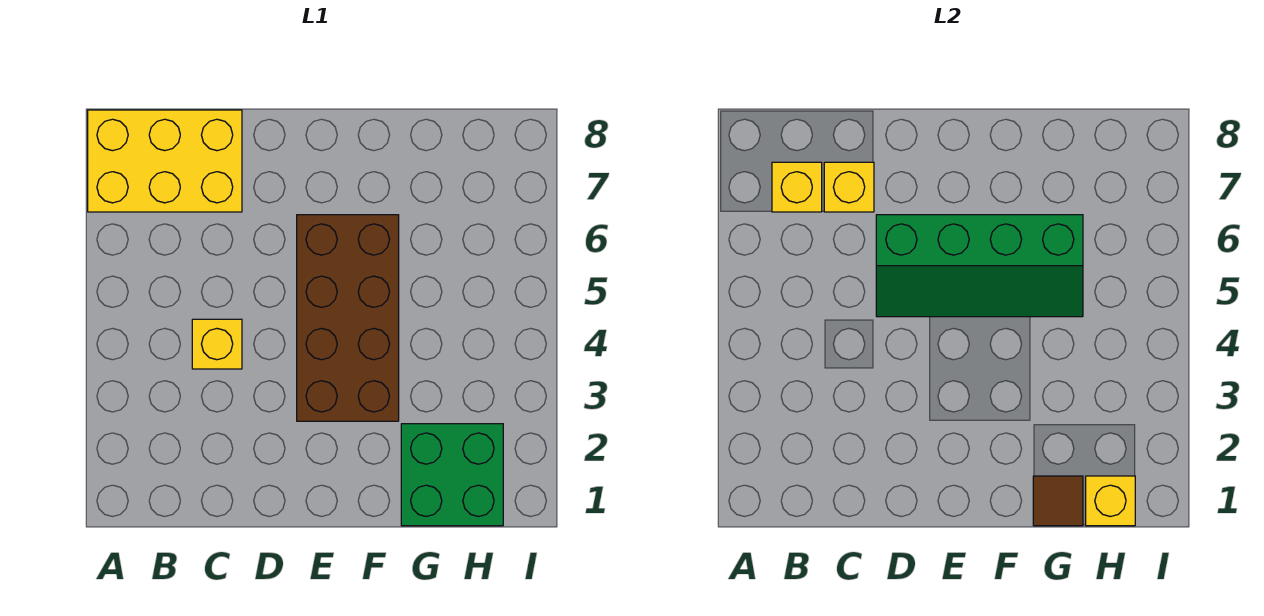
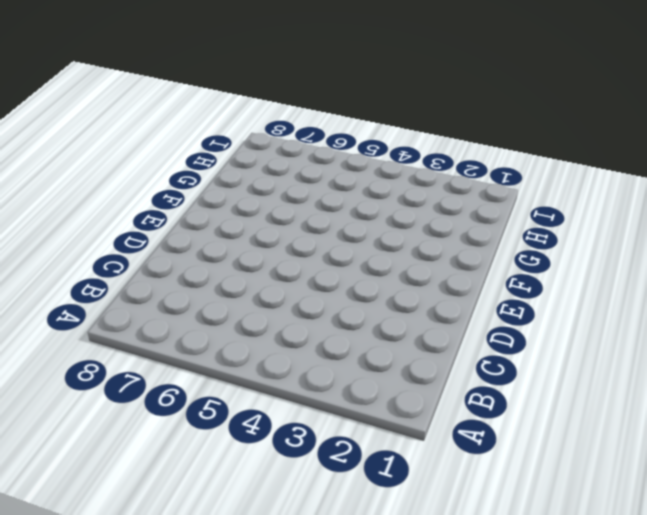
none -> yellow brick A7:C8 level 1
none -> yellow brick C4 level 1

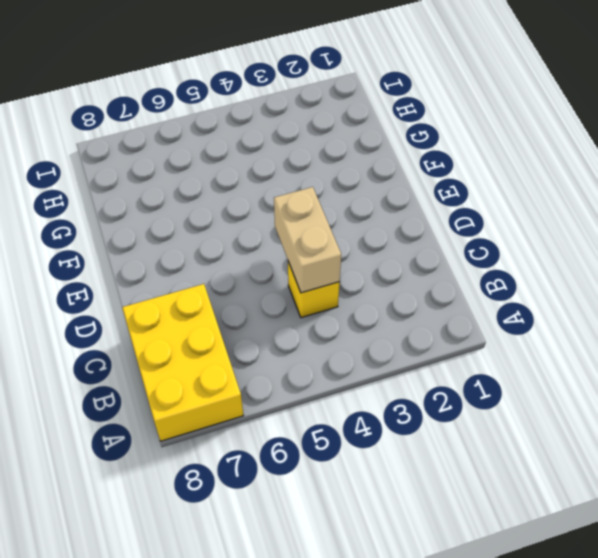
tan brick C4:D4 level 2 -> none
none -> brown brick E3:F6 level 1
none -> green brick G1:H2 level 1

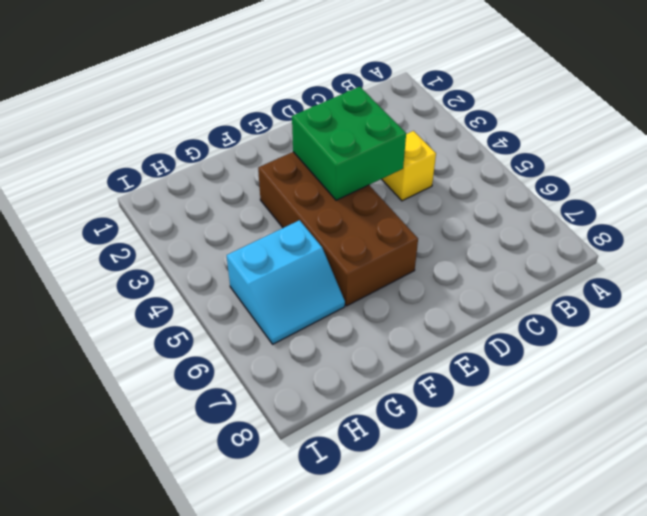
green brick D3:E4 level 2 -> green brick G1:H2 level 1
cyan slope G5:H6 level 1 top 5 -> none
none -> yellow brick A7:C8 level 1
none -> yellow brick B7 level 2

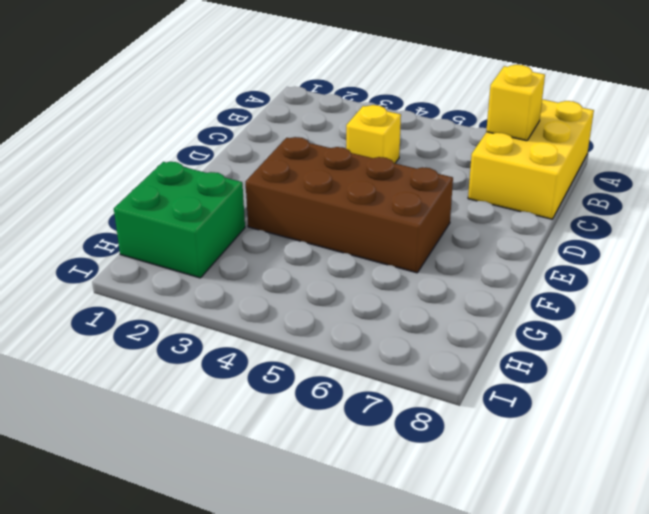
none -> yellow brick C7 level 2
none -> green slope D5:G6 level 2 top 6

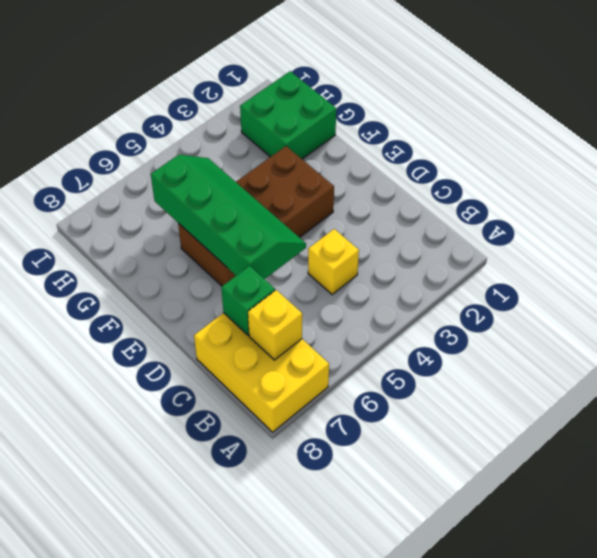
green brick C7 level 2 -> yellow brick C7 level 2
none -> brown tile G1 level 2
none -> yellow brick H1 level 2

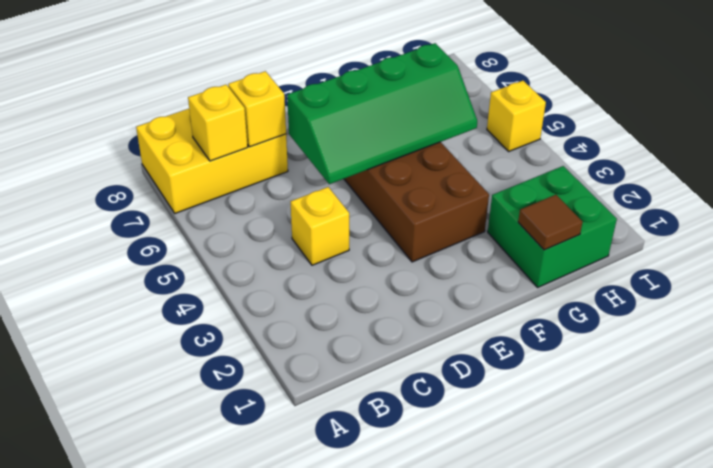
yellow brick I5 level 1 -> yellow brick H1 level 2

